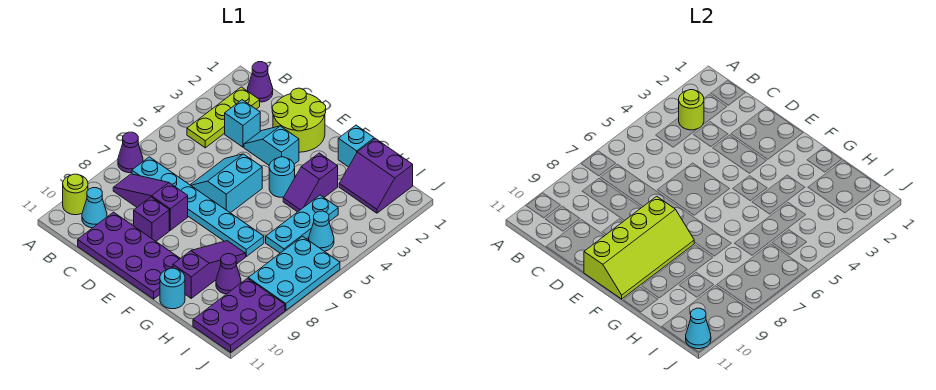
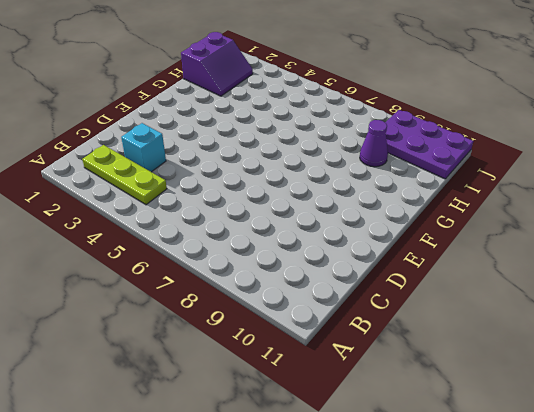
none -> purple cone A7 level 1
none -> lime round brick A10 level 1
none -> purple cone B1 level 1

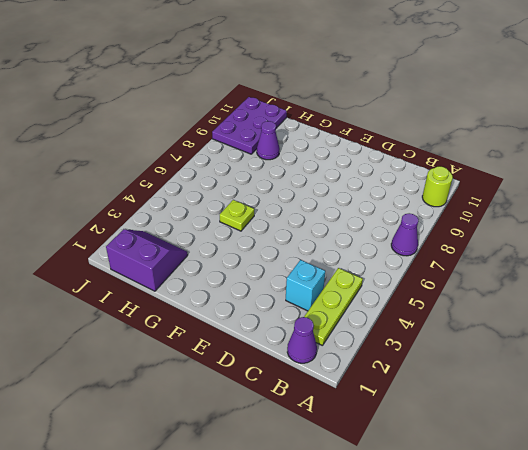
lime plate G5 level 1 -> none
none -> cyan plate B7:G7 level 1
none -> purple slope B8:D8 level 1 top D
none -> cyan cone B10 level 1

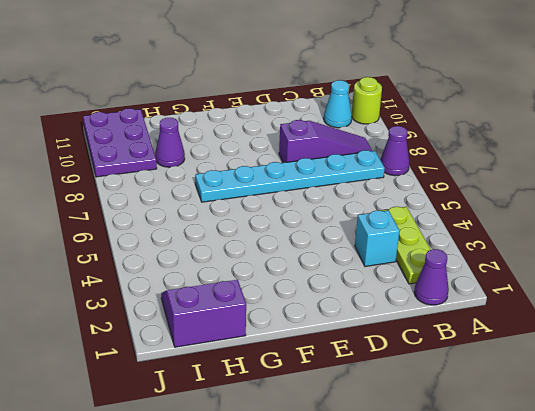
none -> purple plate C10:F11 level 1
none -> lime round brick D1:E2 level 1
none -> cyan slope D3:E3 level 1 top E

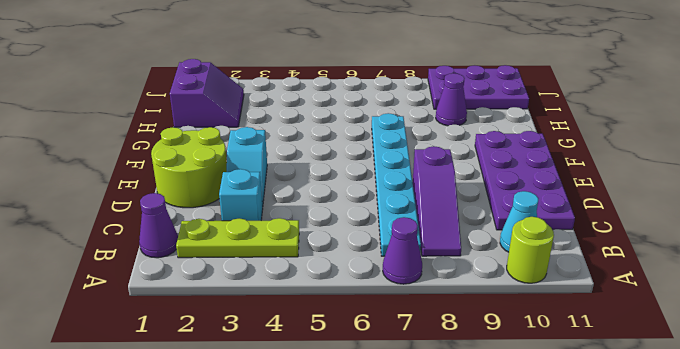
none -> cyan slope D5:E6 level 1 top E
none -> purple brick D9 level 1
none -> cyan round brick F4 level 1

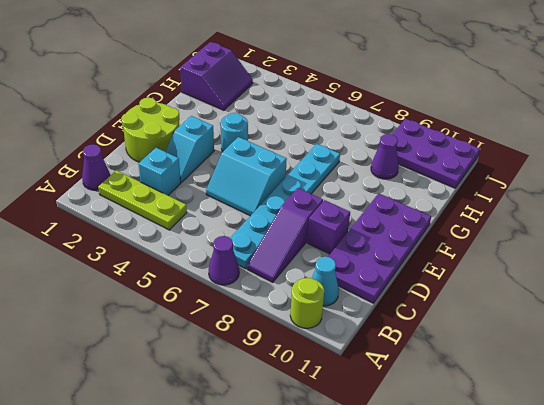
none -> cyan brick G1 level 1
none -> purple slope G3:G4 level 1 top 3
none -> purple slope G8:G10 level 1 top 10

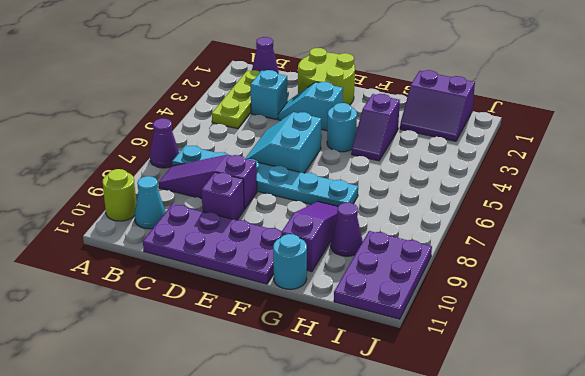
none -> cyan brick G1 level 1
none -> cyan plate H4:H6 level 1
none -> cyan cone I5 level 1

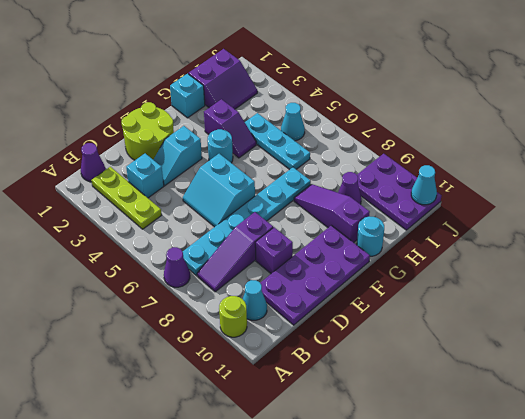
none -> cyan plate I6:J8 level 1
none -> lime round brick B3 level 2
none -> lime slope E8:F11 level 2 top E

